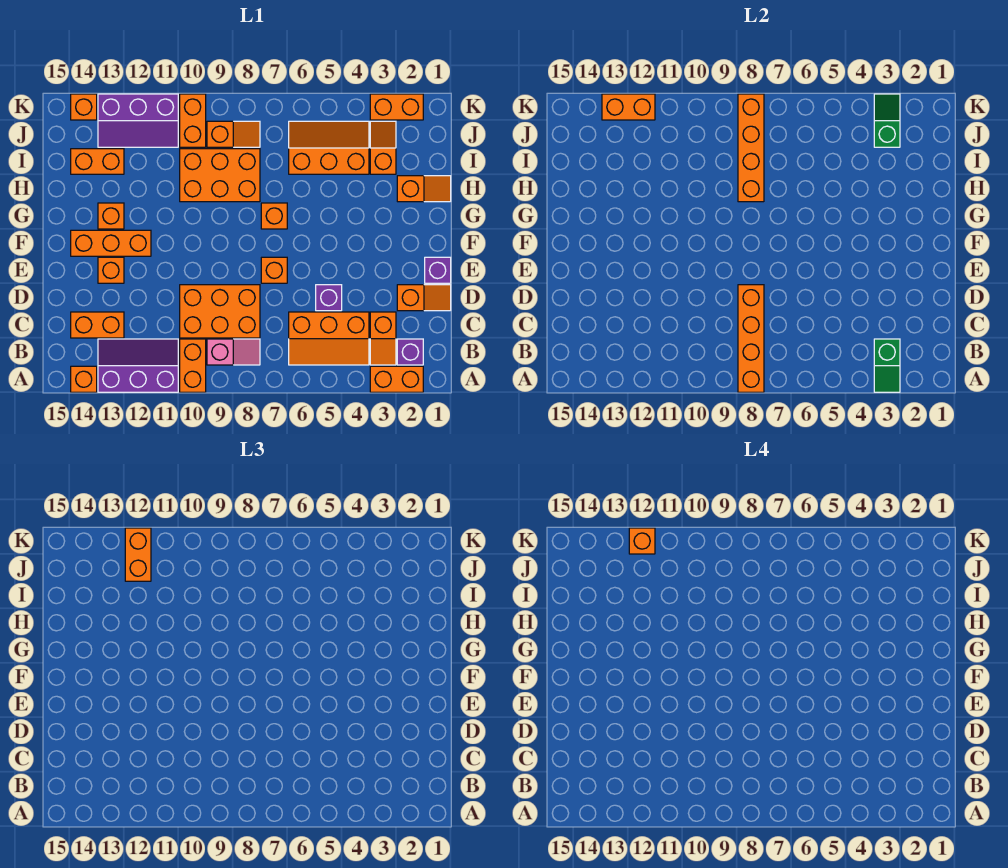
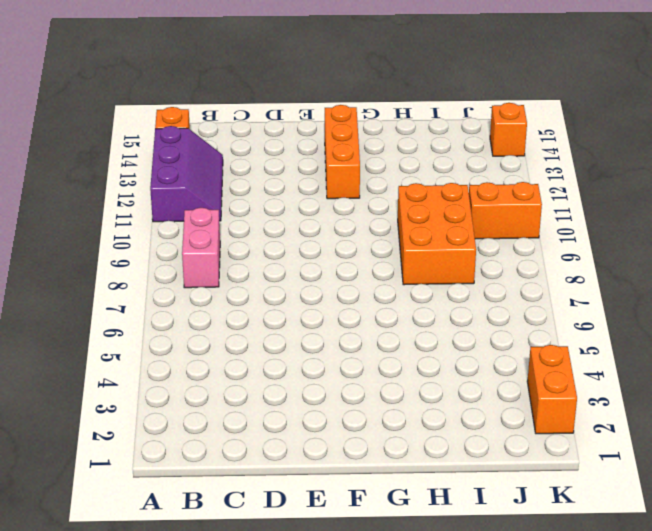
pink brick B8:B9 level 1 -> pink slope B8:B9 level 1 top 9
none -> orange brick A2:A3 level 1
none -> orange brick A10:B10 level 1
none -> purple brick B2 level 1
none -> orange slope B3:C3 level 1 top C

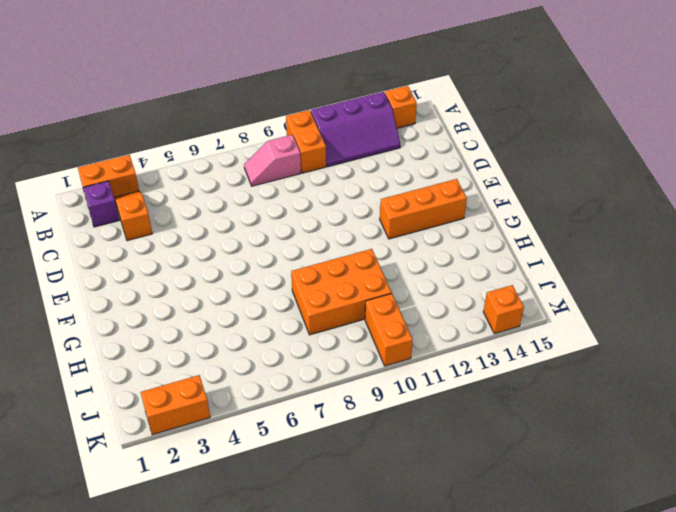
none -> orange slope B4:C6 level 1 top C
none -> orange brick C8:D10 level 1
none -> orange brick C13:C14 level 1
none -> orange slope D1:D2 level 1 top 2

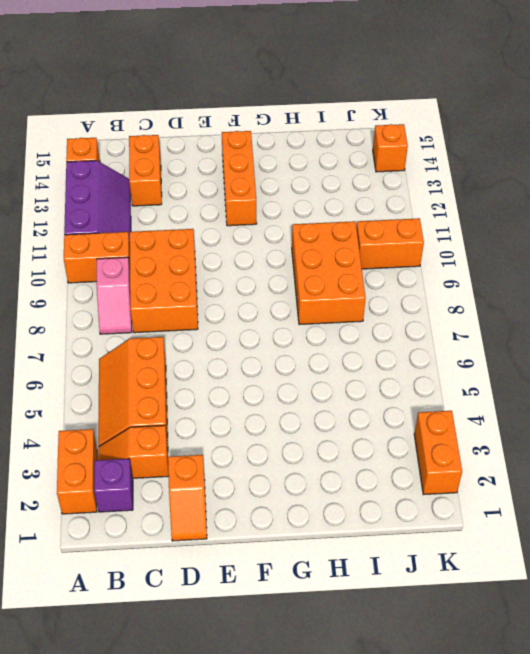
none -> purple brick D5 level 1
none -> purple brick E1 level 1
none -> orange brick E7 level 1
none -> orange brick E13 level 1

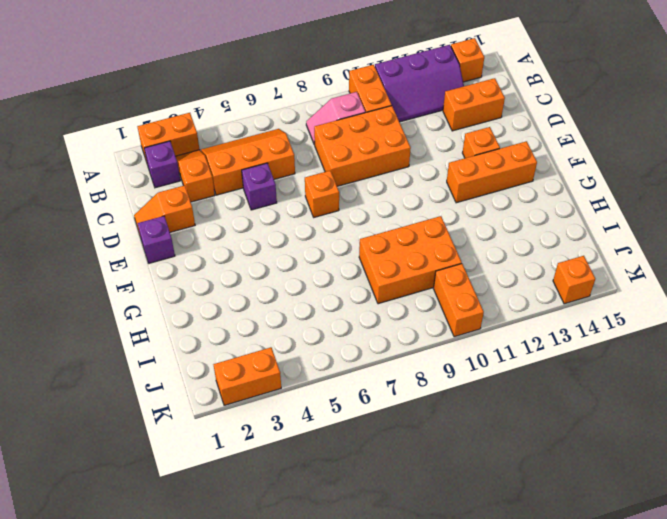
none -> orange brick G7 level 1
none -> orange brick G13 level 1
none -> orange slope H1:H2 level 1 top 2
none -> orange slope I3:J3 level 1 top I

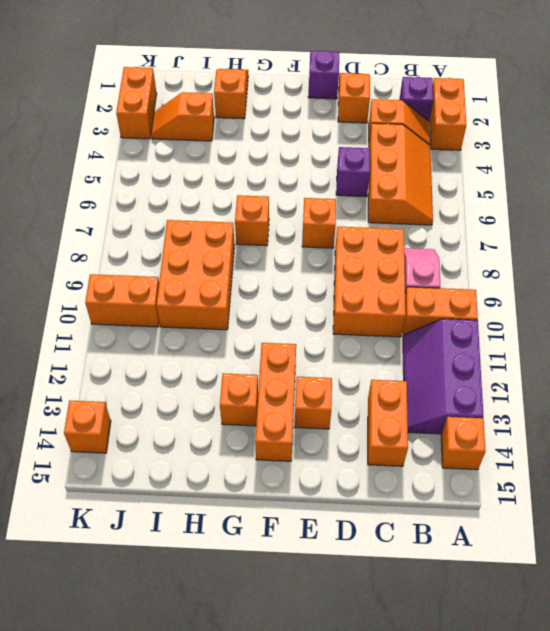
none -> orange slope I4:J6 level 1 top I
none -> orange brick I13:I14 level 1
none -> orange slope J8:J9 level 1 top 9
none -> purple slope J11:K13 level 1 top K

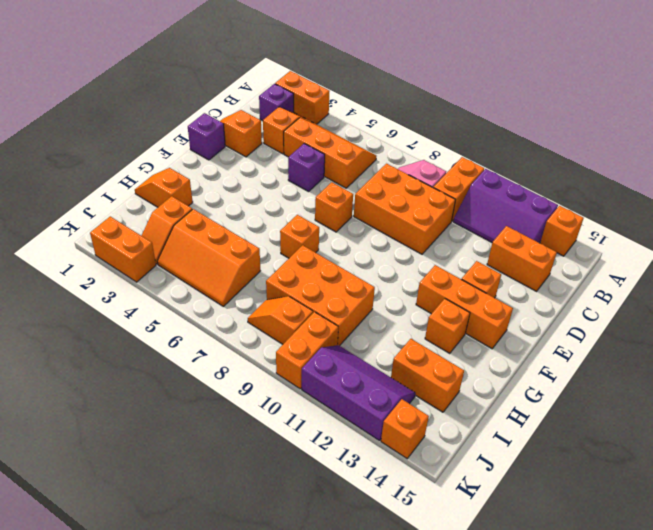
none -> green slope A3:B3 level 2 top B
none -> orange brick A8:D8 level 2
none -> orange brick H8:K8 level 2
none -> green slope J3:K3 level 2 top J

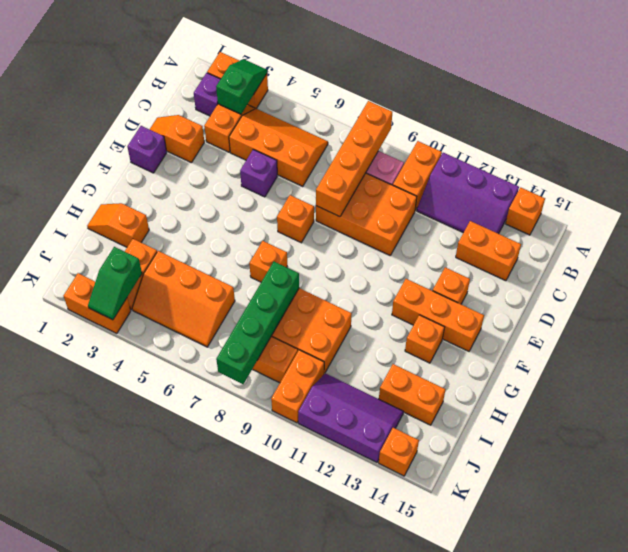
green brick H8:K8 level 2 -> orange brick H8:K8 level 2
none -> orange brick K12:K13 level 2
none -> orange brick J12:K12 level 3
none -> orange brick K12 level 4

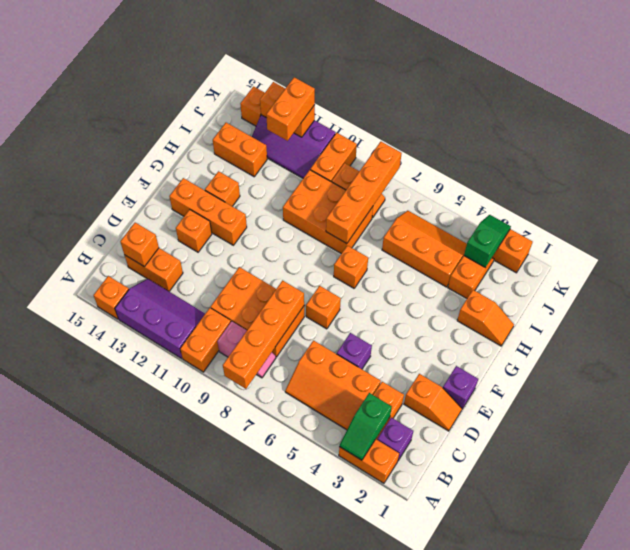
orange brick C14 level 2 -> orange brick K12 level 4

